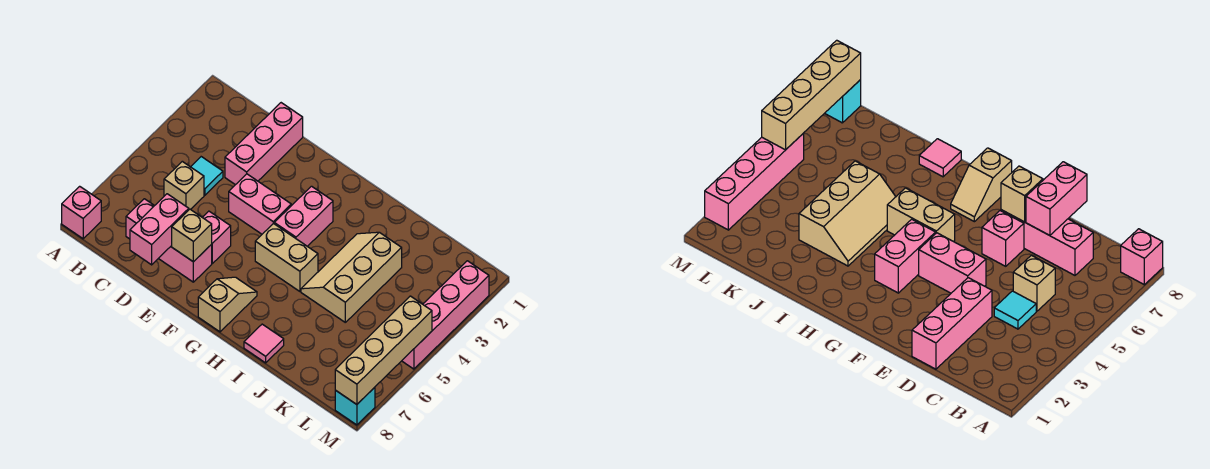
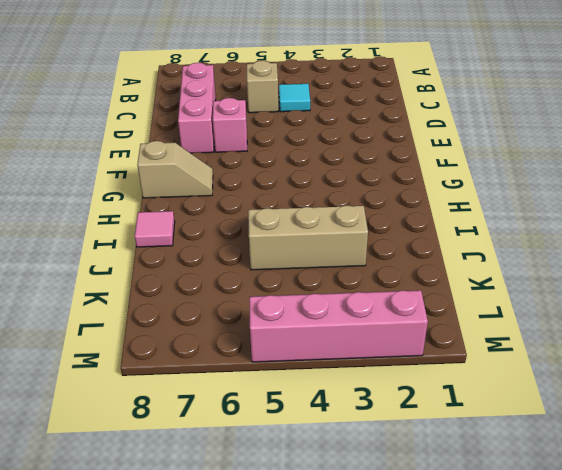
none -> pink brick A8 level 1
none -> pink brick D1:D3 level 1
none -> pink brick E4:F4 level 1

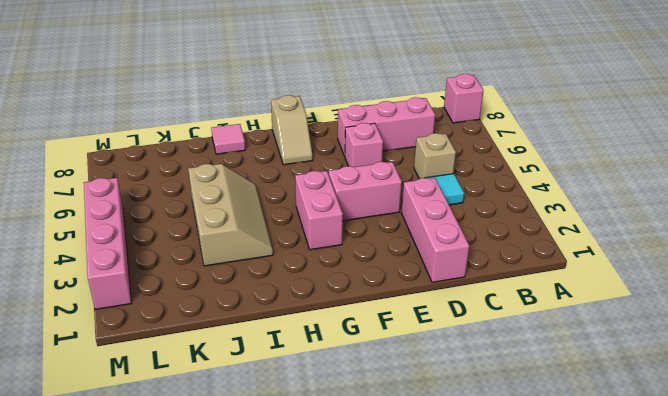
none -> tan brick G5:H5 level 1
none -> cyan brick M8 level 1
none -> pink brick D7:D8 level 2

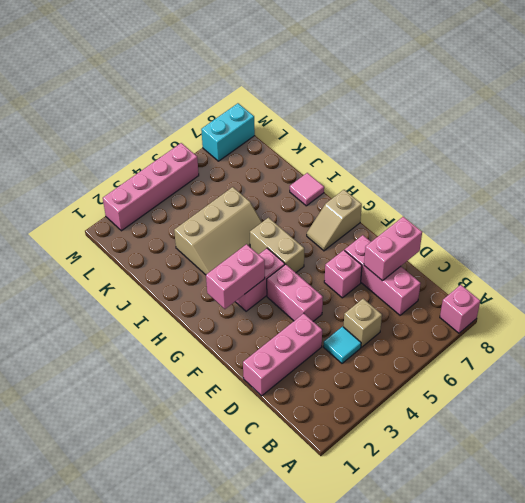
pink brick G2:G3 level 2 -> none
cyan brick M7:M8 level 1 -> cyan brick M8 level 1
none -> tan brick E7 level 2
none -> tan brick M5:M8 level 2

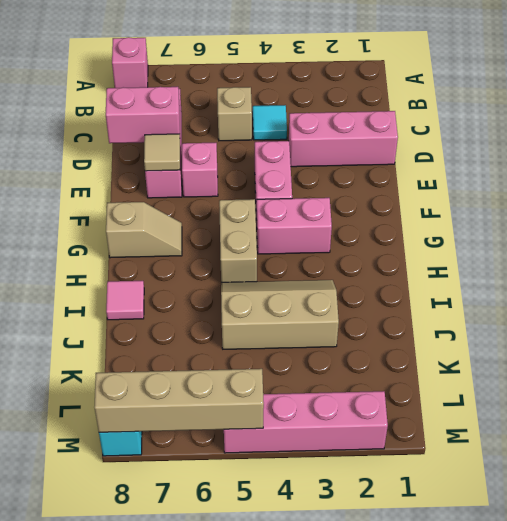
tan tile E7 level 2 -> tan brick E7 level 2

